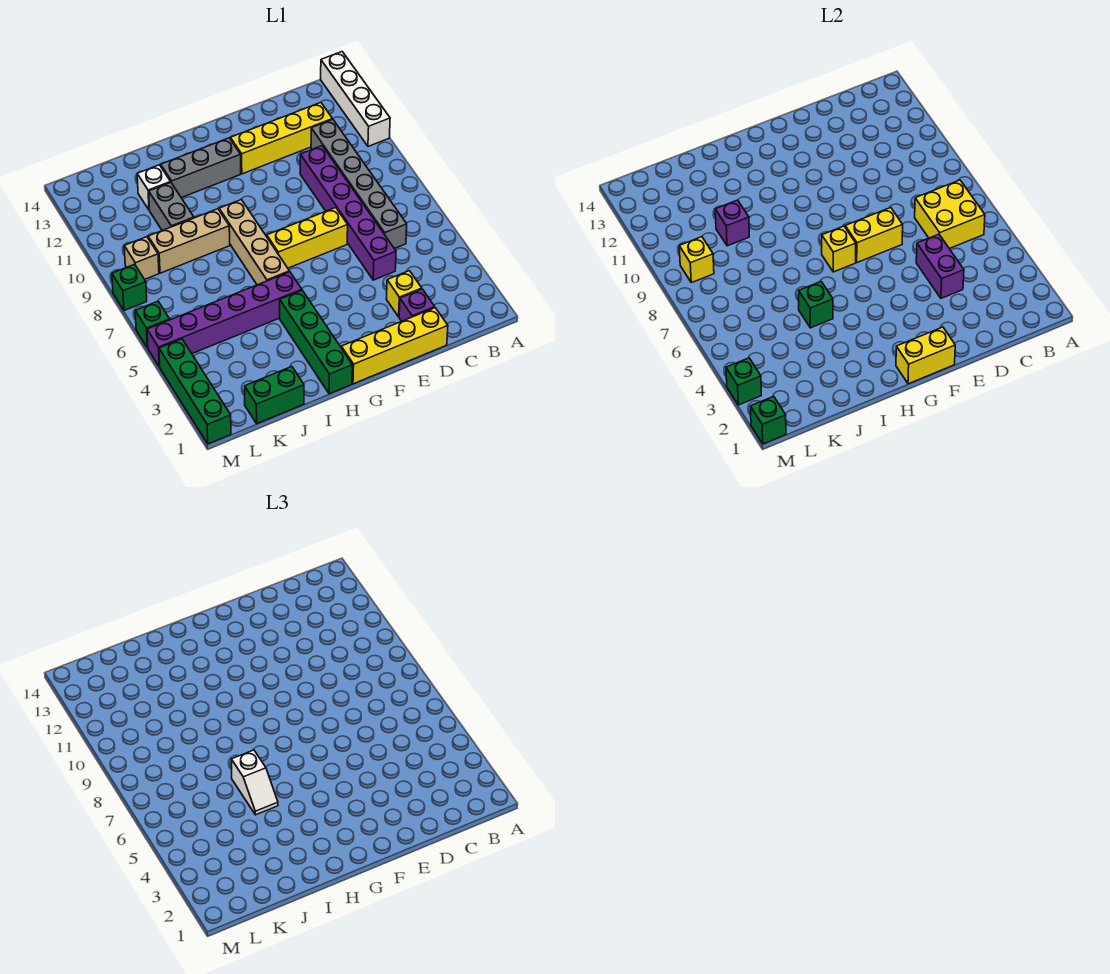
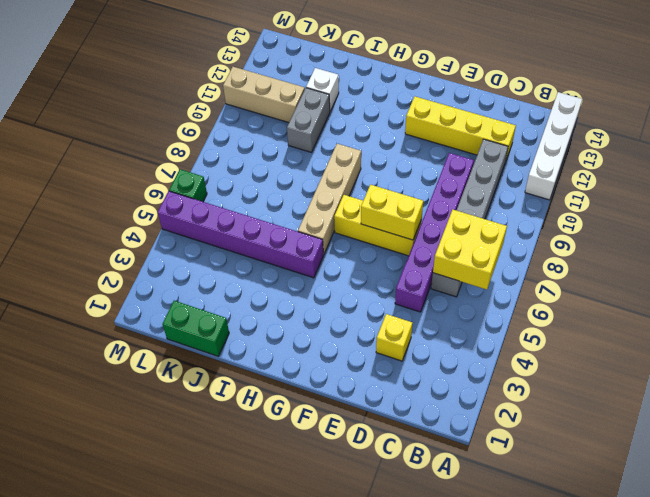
tan brick K11:M11 level 1 -> tan brick I9:K9 level 1
none -> yellow brick D1:G1 level 1
none -> purple brick D2 level 1
none -> grey brick G12:I12 level 1
none -> green brick H1:H4 level 1

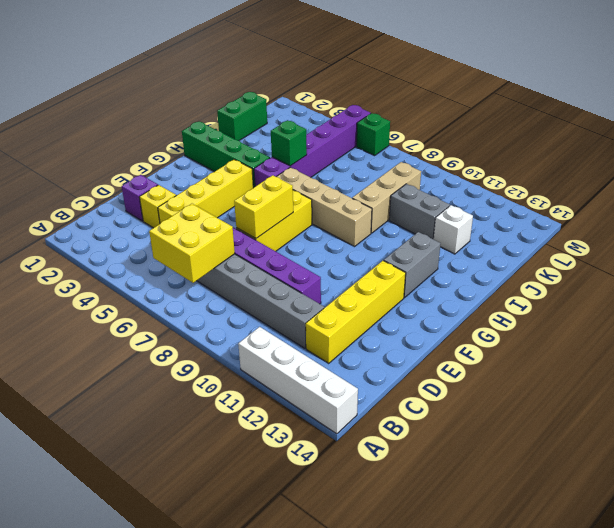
yellow brick D4:G4 level 1 -> yellow brick D1:G1 level 1
grey brick G12:H12 level 1 -> grey brick G12:I12 level 1
none -> tan brick L9 level 1
none -> green brick M1:M4 level 1
none -> green brick M8 level 1
none -> purple brick D4:D5 level 2

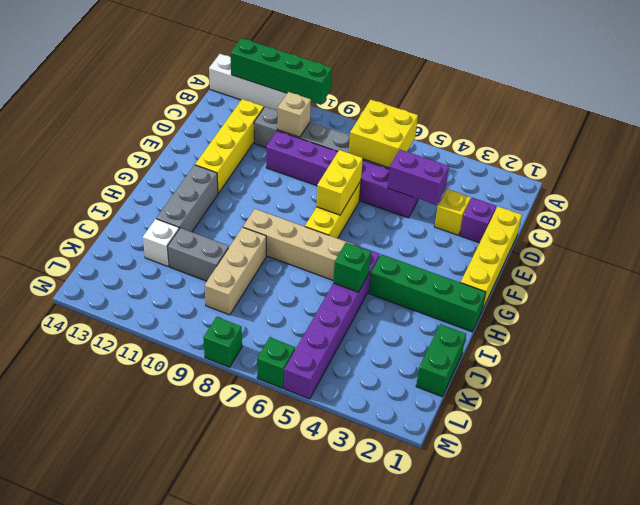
green brick A10:A13 level 2 -> green brick M1:M4 level 1
tan brick C10 level 2 -> tan brick L9 level 1
none -> yellow brick F1:G1 level 2
none -> yellow brick G7 level 2
none -> purple brick J10 level 2
none -> yellow brick L9 level 2

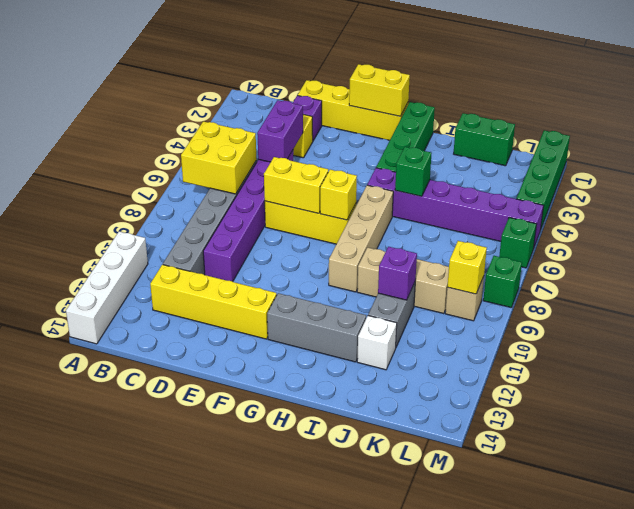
none -> green brick M1 level 2
none -> green brick M3 level 2
none -> white slope I5:I6 level 3 top 6

